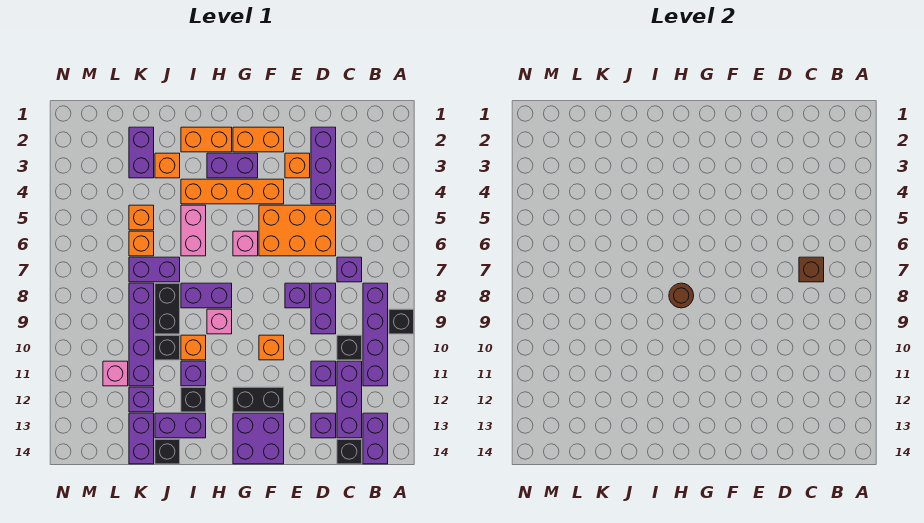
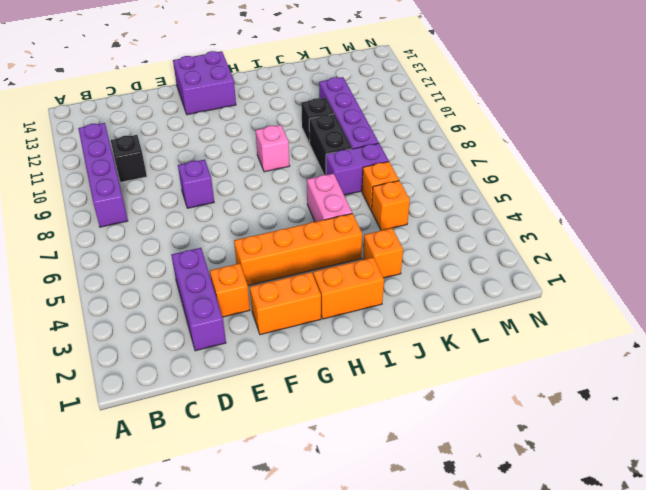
none -> black brick A9 level 1
none -> purple brick B13:B14 level 1
none -> purple brick C7 level 1
none -> purple brick C11:C13 level 1

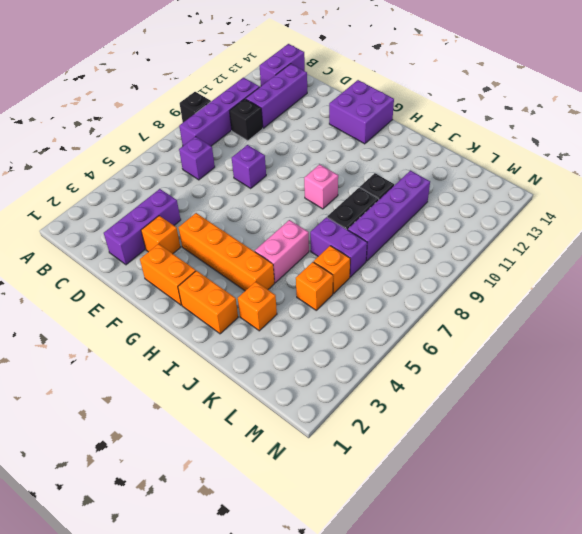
none -> black brick C14 level 1
none -> orange brick D5:F6 level 1
none -> purple brick D8:D9 level 1
none -> purple brick D11 level 1

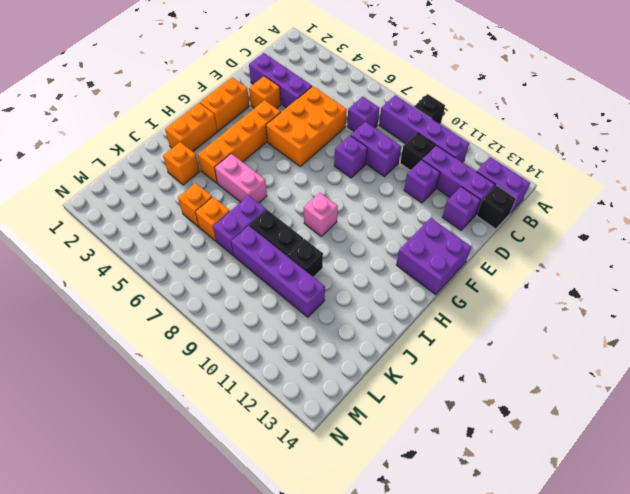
none -> orange brick F10 level 1
none -> black brick F12:G12 level 1
none -> purple brick G3:H3 level 1
none -> pink brick G6 level 1

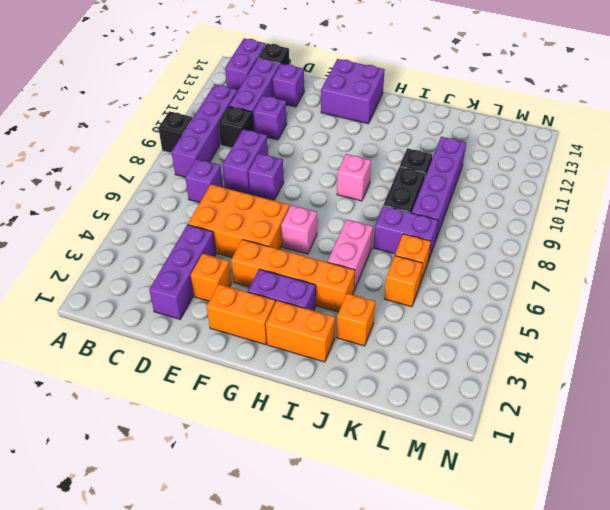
none -> orange brick F10 level 1
none -> black brick F12:G12 level 1
none -> purple brick H8:I8 level 1
none -> orange brick I10 level 1

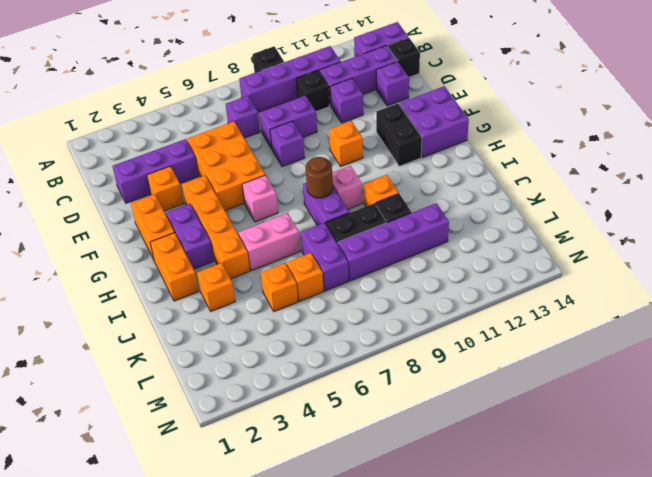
none -> purple brick I11 level 1
none -> black brick I12 level 1
none -> purple brick I13:J13 level 1
none -> black brick J14 level 1

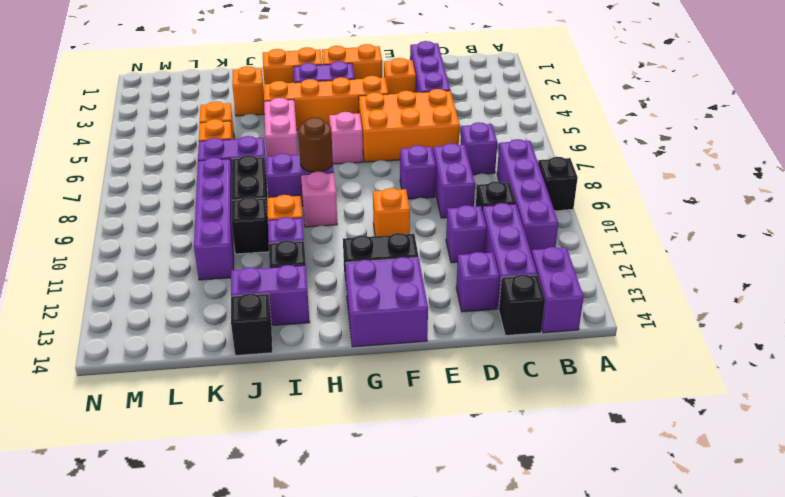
none -> purple brick K2:K3 level 1
none -> purple brick K12 level 1
none -> purple brick K13:K14 level 1
none -> pink brick L11 level 1

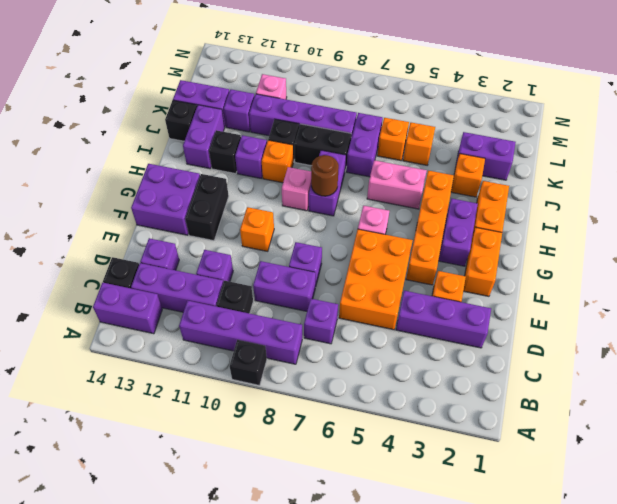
none -> brown brick C7 level 2

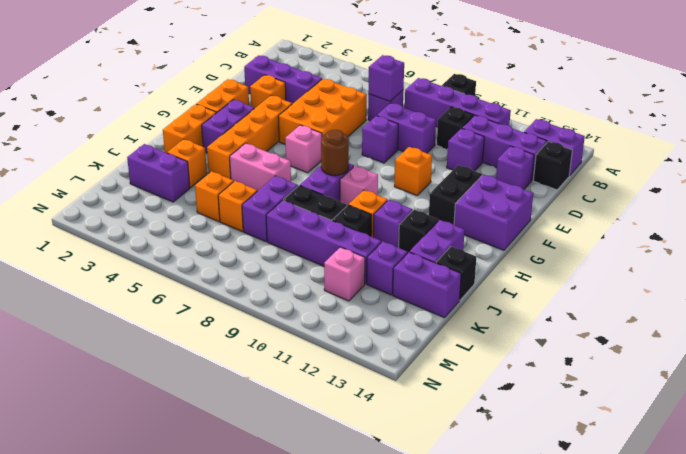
purple brick C7 level 2 -> brown brick C7 level 2

